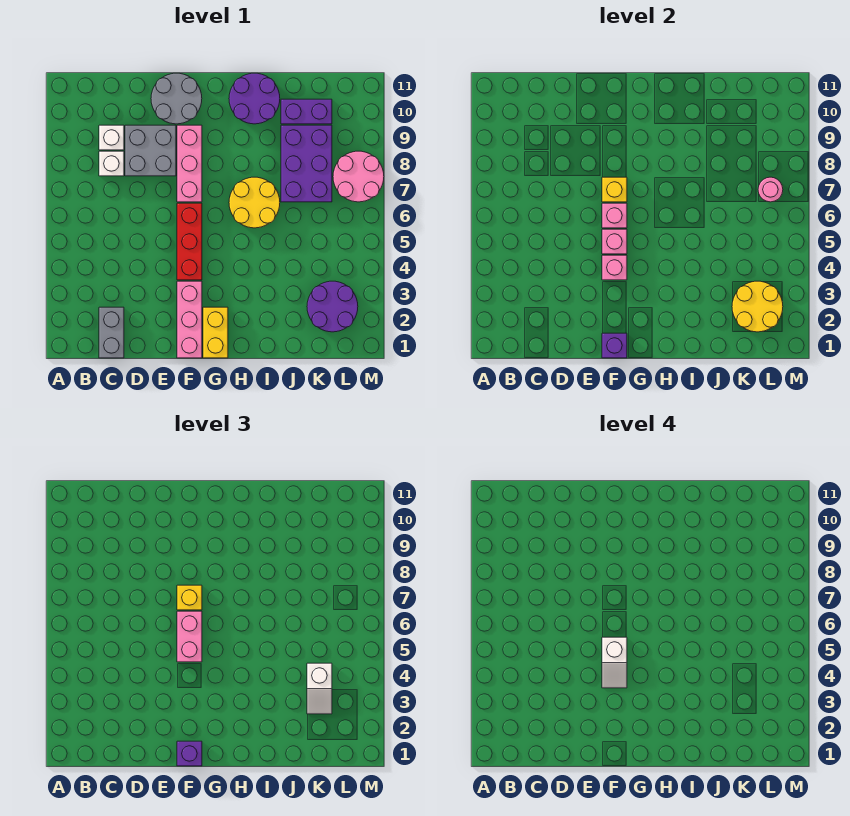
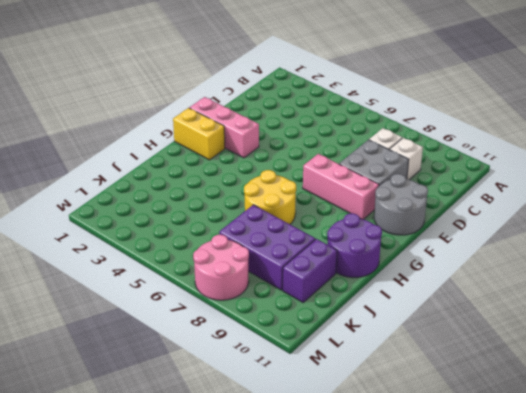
none -> grey brick C1:C2 level 1
none -> red brick F4:F6 level 1
none -> purple round brick K2:L3 level 1

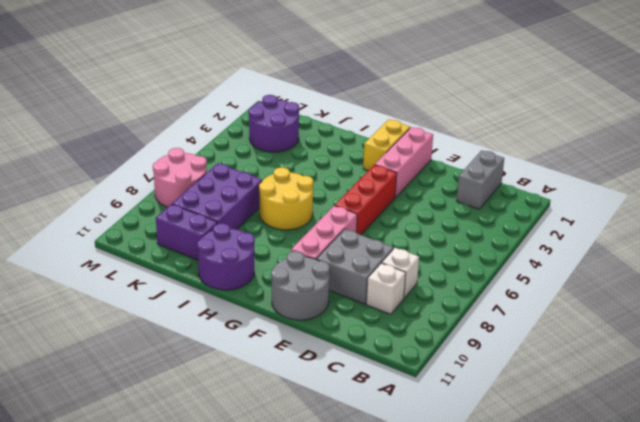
none -> purple brick F1 level 2
none -> pink brick F4 level 2
none -> pink brick F5 level 2

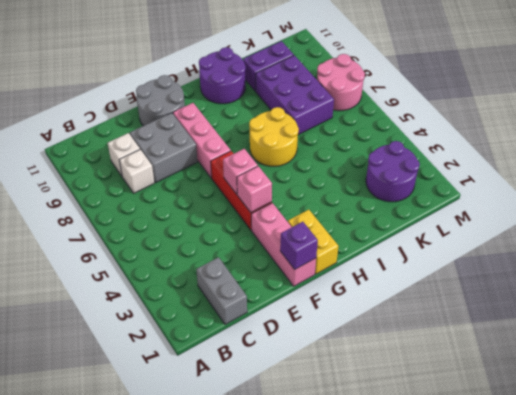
none -> pink brick F6 level 2
none -> yellow brick F7 level 2
none -> yellow round brick K2:L3 level 2

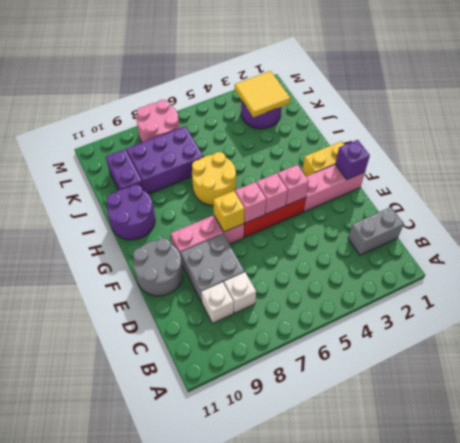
yellow tile K2:L3 level 2 -> yellow round brick K2:L3 level 2
none -> pink round brick L7 level 2
none -> purple brick F1 level 3
none -> pink brick F5:F6 level 3

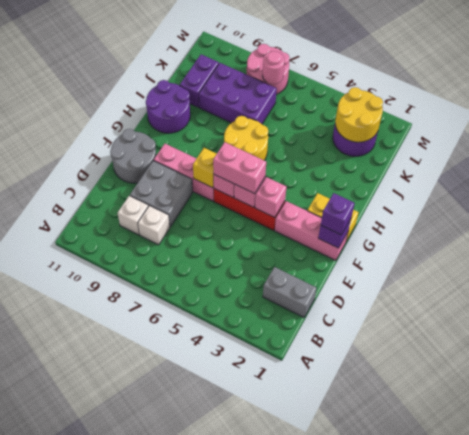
none -> yellow brick F7 level 3
none -> white slope K3:K4 level 3 top 4
none -> white slope F4:F5 level 4 top 5

